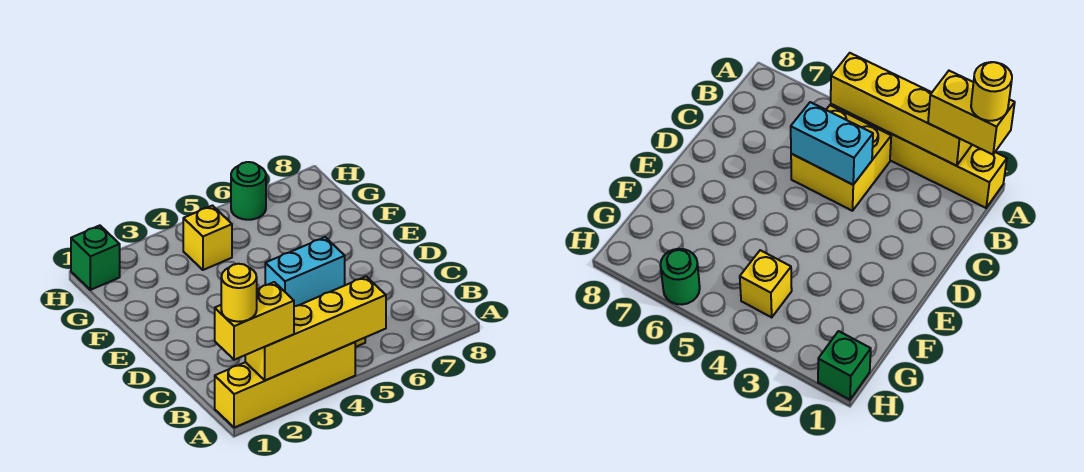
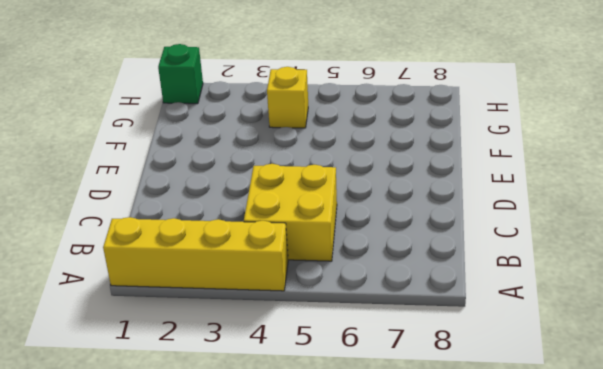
none -> green round brick H6 level 1
none -> yellow brick A2:A5 level 2

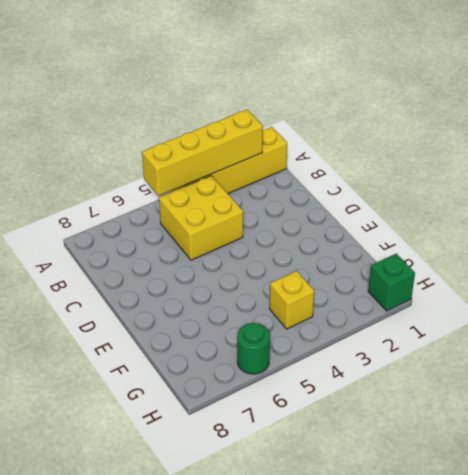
none -> cyan brick C4:C5 level 2
none -> yellow brick A1:A2 level 3

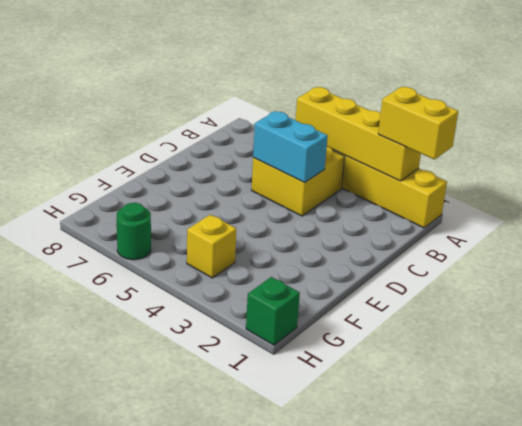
none -> yellow round brick A1 level 4

